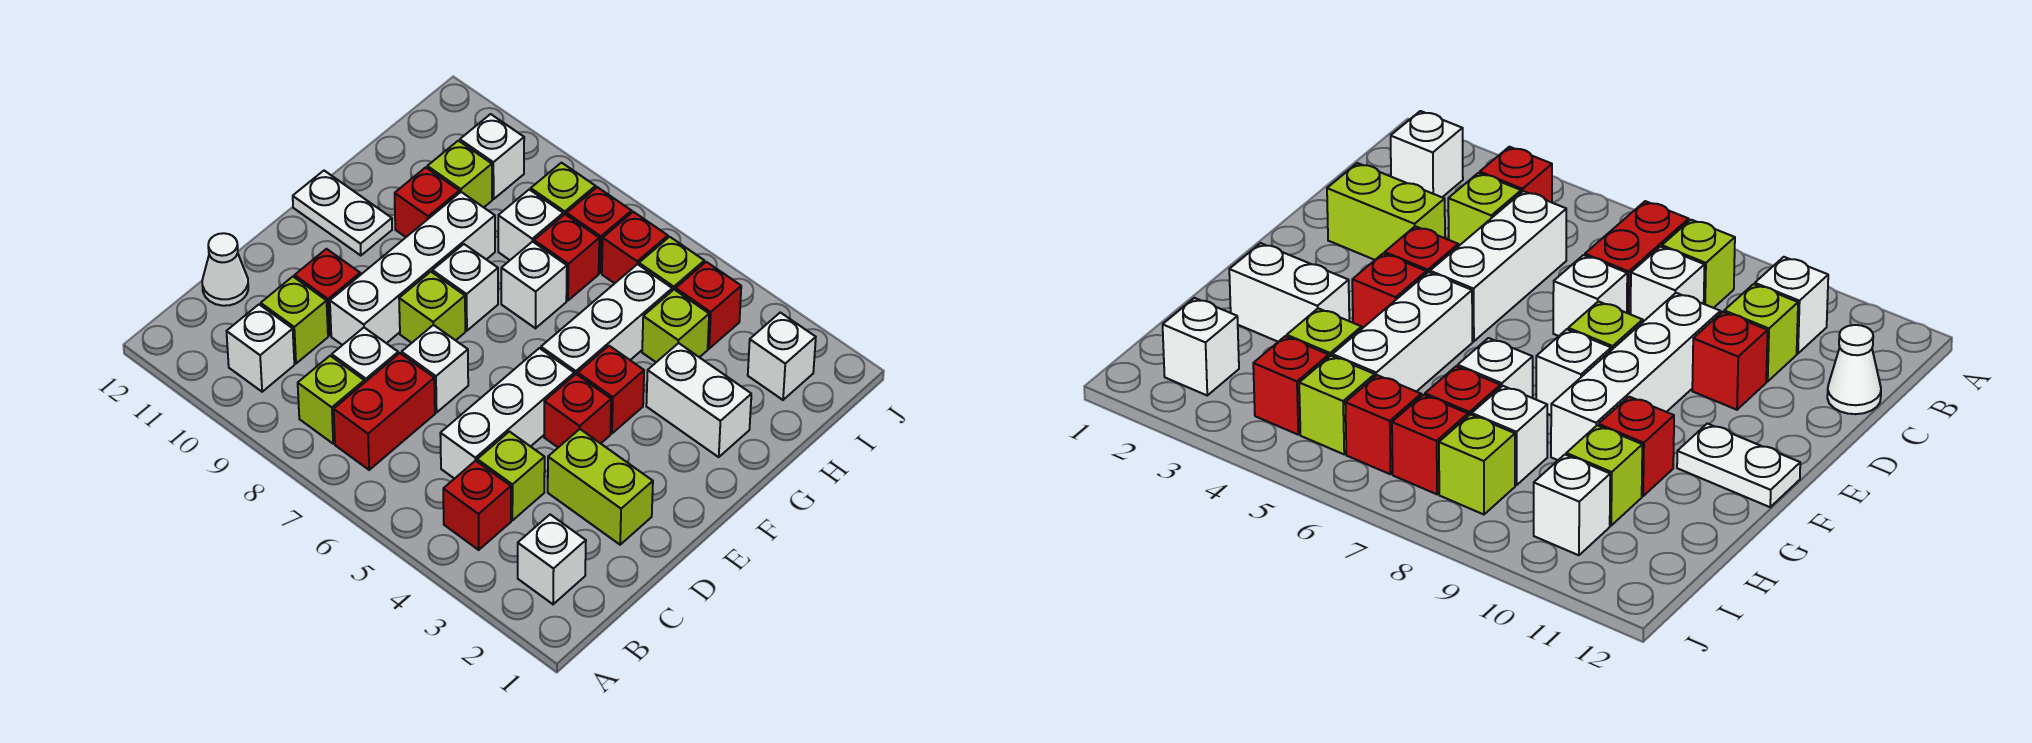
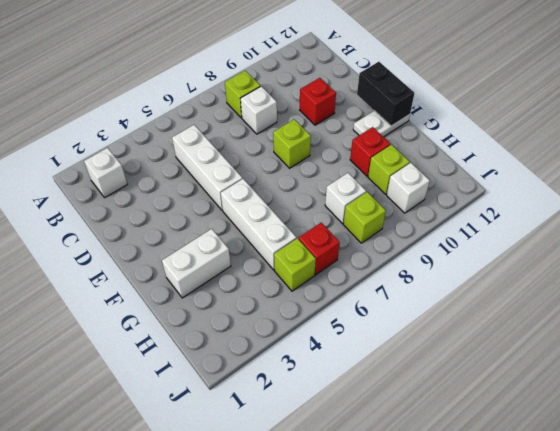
black brick E12:F12 level 2 -> none
none -> red brick B4 level 1
none -> red brick B7:C7 level 1
none -> white brick B10 level 1
none -> lime brick C4 level 1

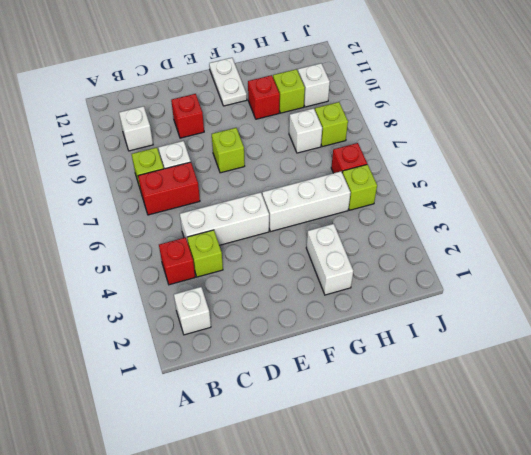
none -> lime brick C10 level 1
none -> white cone C12 level 1
none -> lime brick D2:D3 level 1
none -> white brick D7 level 1

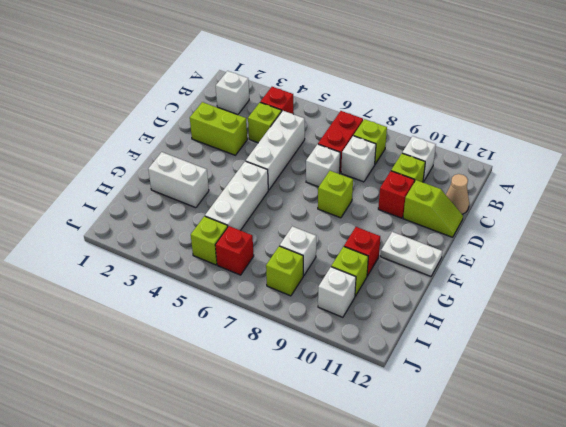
tan cone C12 level 1 -> white cone C12 level 1
lime slope D11:D12 level 1 top 11 -> none
none -> white brick D9:G9 level 1
none -> red brick E4 level 1
none -> red brick F4 level 1
none -> white brick F8 level 1

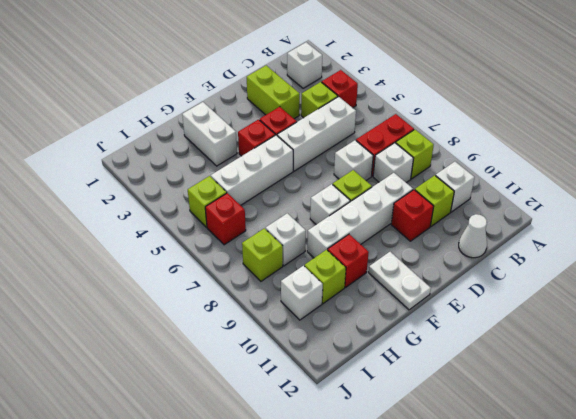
none -> white brick G7 level 1
none -> lime brick H4 level 1
none -> red brick H7 level 1
none -> white brick I2 level 1

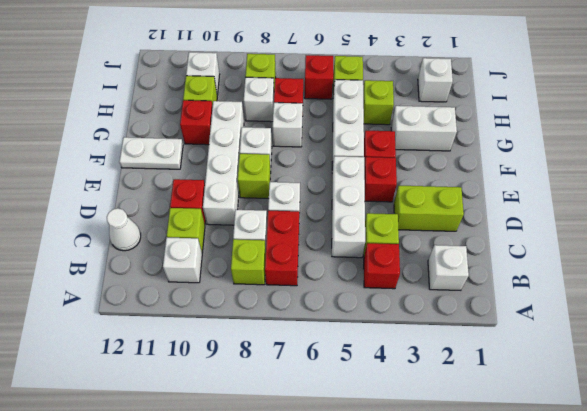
none -> red brick I4 level 1
none -> red brick I7 level 1

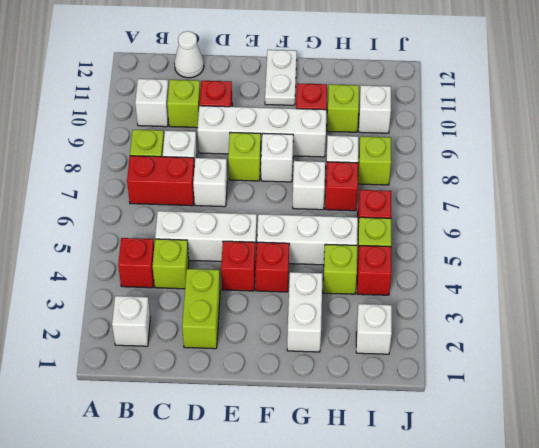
none -> red brick I7 level 1

